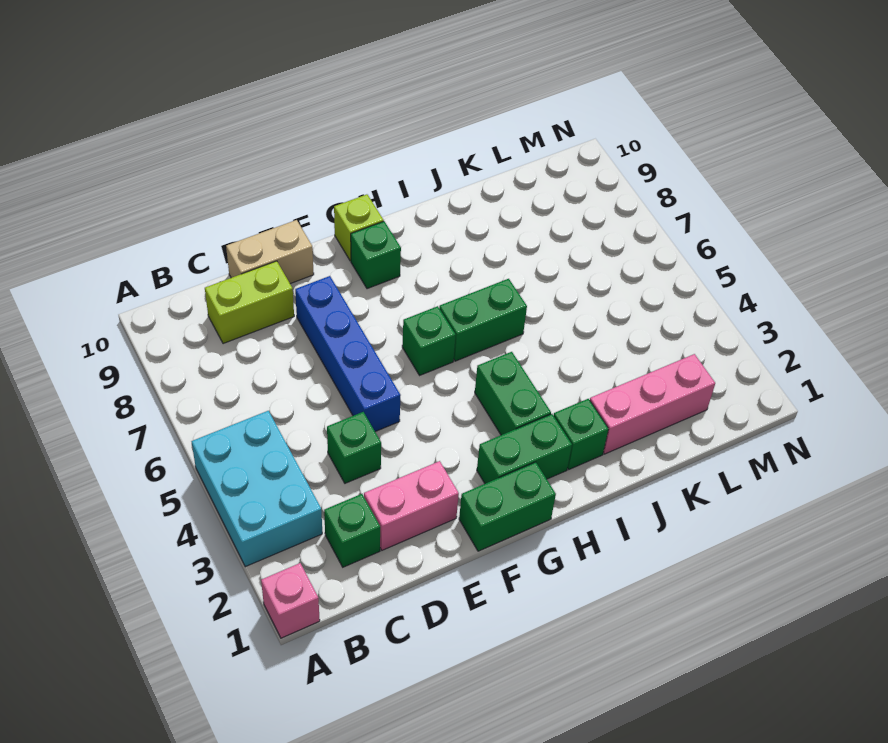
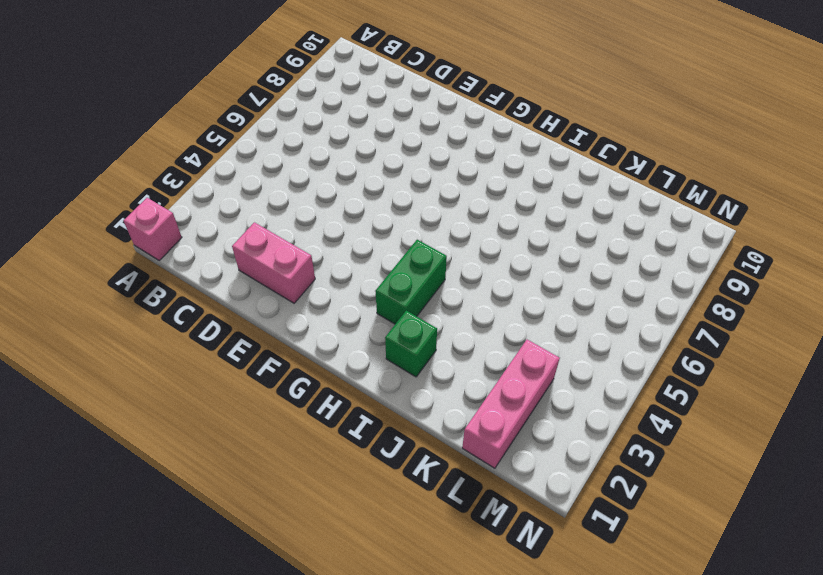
pink brick L1:L3 level 1 -> pink brick J2:L2 level 1
none -> cyan brick A3:B5 level 1
none -> green brick C2 level 1
none -> lime brick C9:D9 level 1

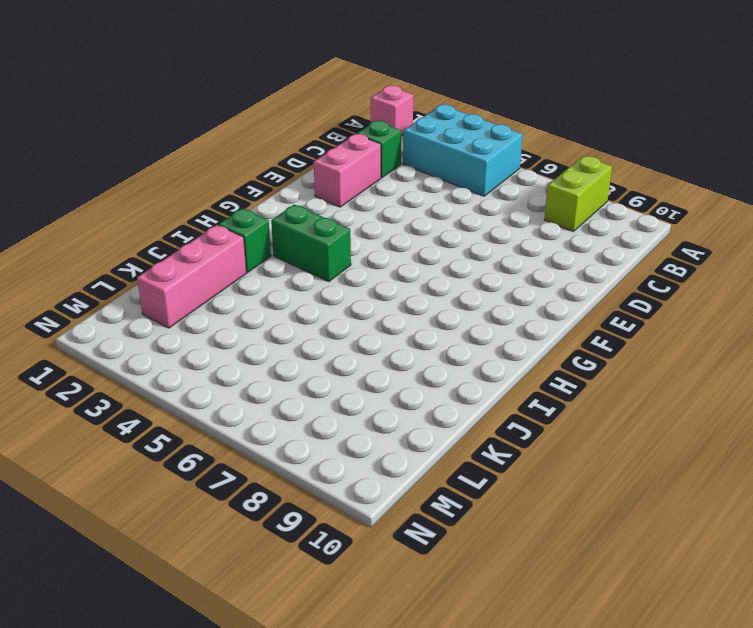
lime brick A8:B8 level 1 -> lime brick C9:D9 level 1
none -> green brick D4 level 1
none -> tan brick D10:E10 level 1
none -> blue brick E5:E8 level 1

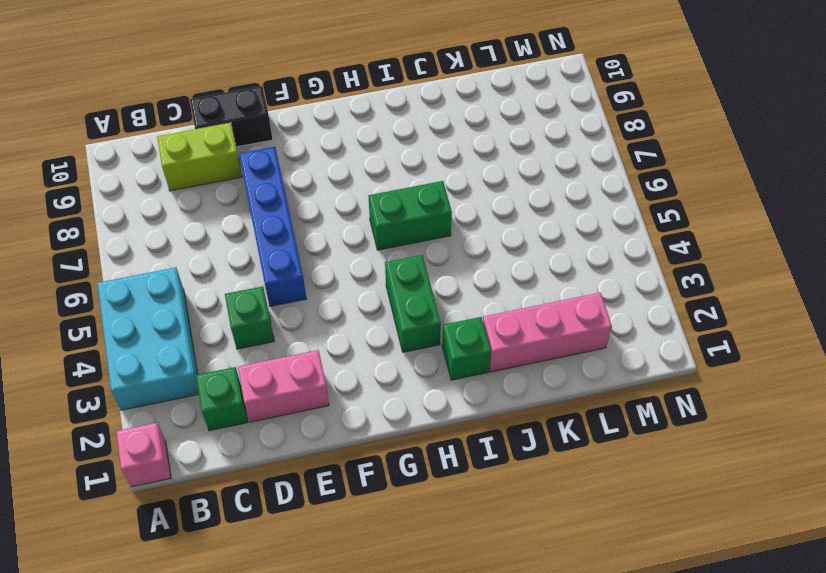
black brick D10:E10 level 1 -> tan brick D10:E10 level 1
none -> green brick F1:G1 level 1
none -> green brick G2:H2 level 1
none -> green brick G6 level 1

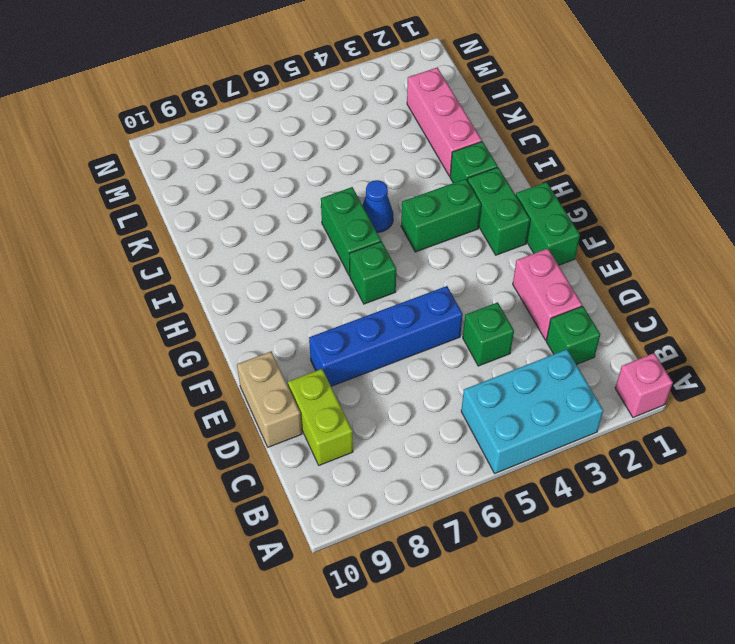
blue cone I5 level 1 -> none
none -> green brick G9 level 1
none -> lime brick G10 level 1

